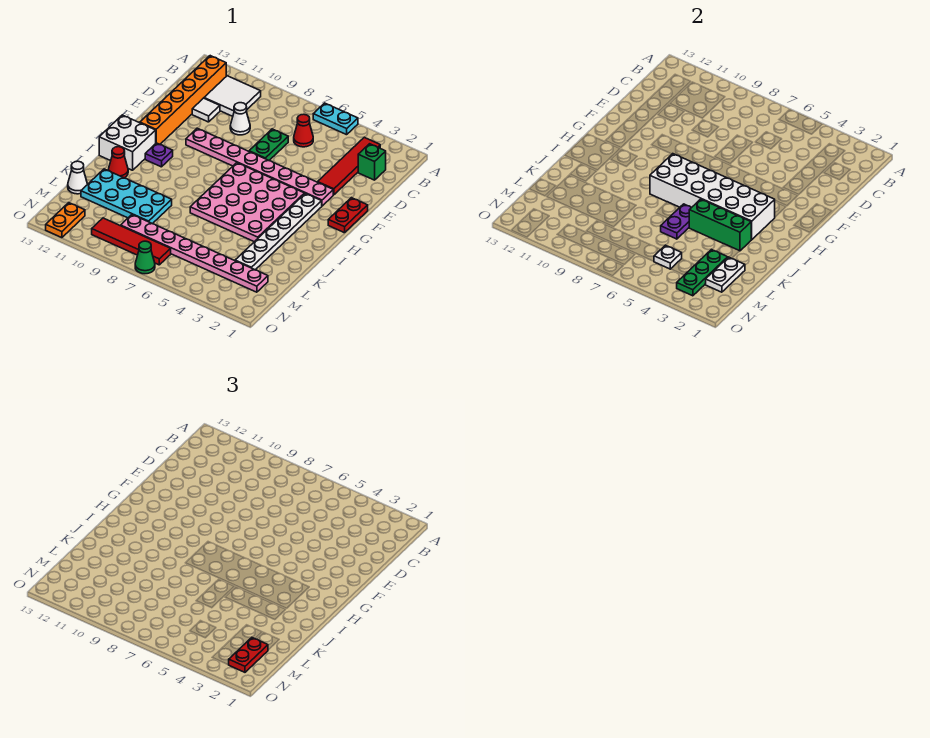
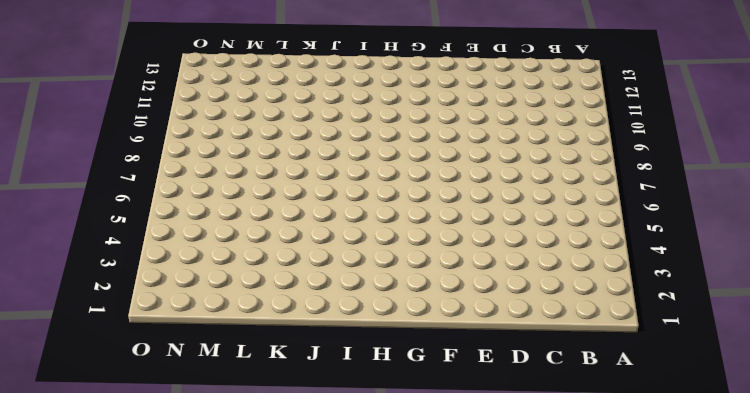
none -> cyan plate A5:A6 level 1
none -> red tile B3:E3 level 1
none -> white tile B10:C11 level 1

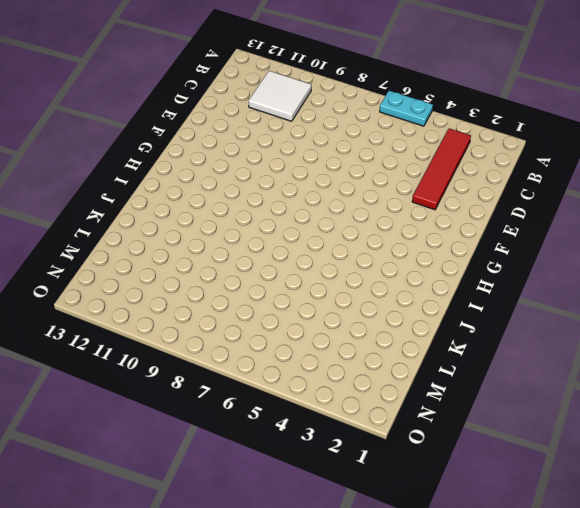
none -> orange brick B12:G12 level 1
none -> green brick C2 level 1
none -> red cone C6 level 1

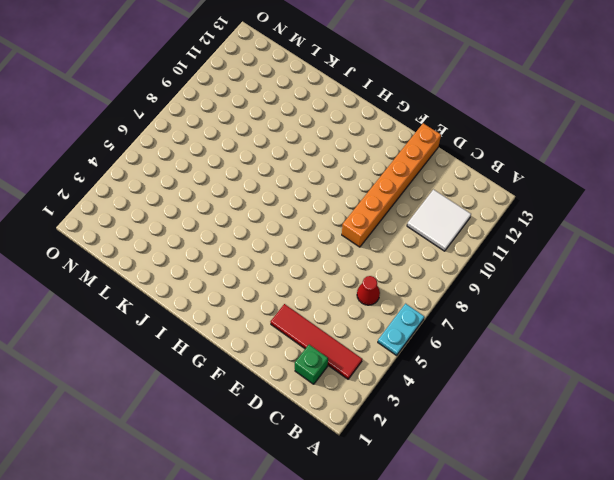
orange brick E8:E13 level 1 -> orange brick B12:G12 level 1
none -> green plate D7:E7 level 1
none -> white cone D9 level 1
none -> white tile D11 level 1

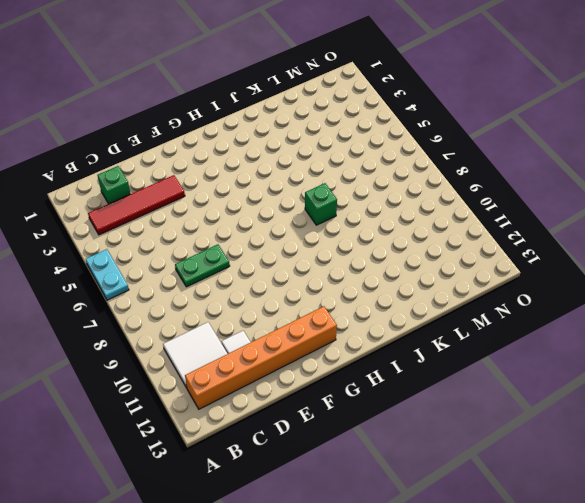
green brick J7 level 1 -> pink plate G4:J7 level 1
none -> red cone C6 level 1
none -> white cone D9 level 1
none -> red plate F1:G1 level 1

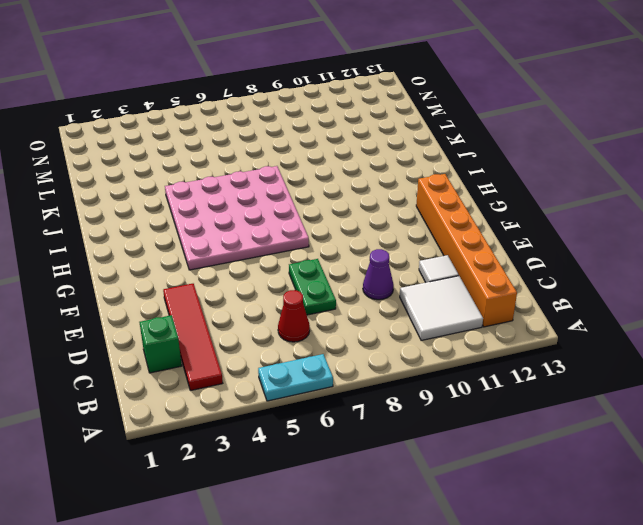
purple cone D9 level 1 -> white cone D9 level 1
none -> red plate F1:G1 level 1
none -> pink plate F3:F10 level 1
none -> white plate G3:L3 level 1

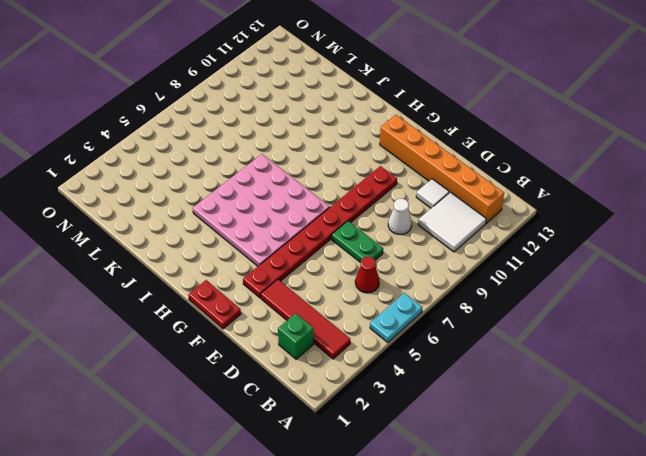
red plate F3:F10 level 1 -> pink plate F3:F10 level 1
none -> white plate G3:L3 level 1
none -> purple plate H11 level 1
none -> white brick H12:I13 level 1

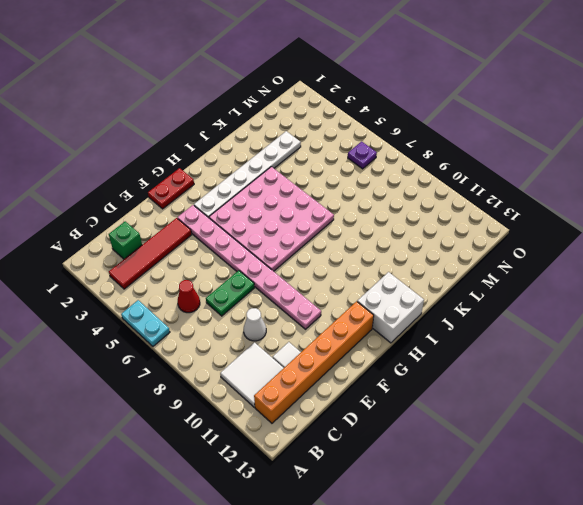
purple plate N6 level 1 -> purple plate H11 level 1
none -> red cone J12 level 1
none -> cyan plate K9:L12 level 1
none -> white cone L13 level 1

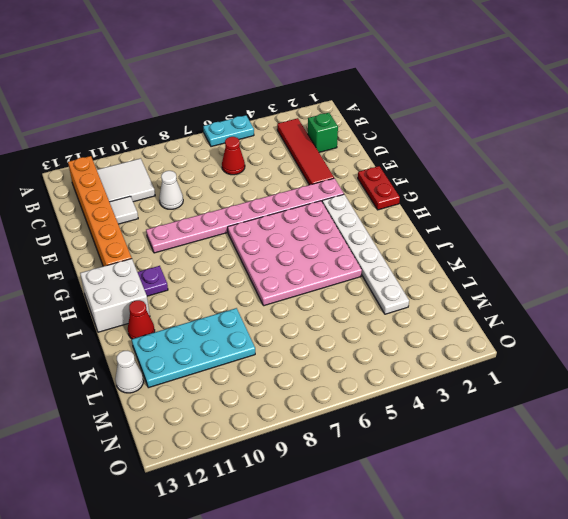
none -> green plate D7:E7 level 1
none -> pink plate M2:M9 level 1
none -> red tile N7:N10 level 1

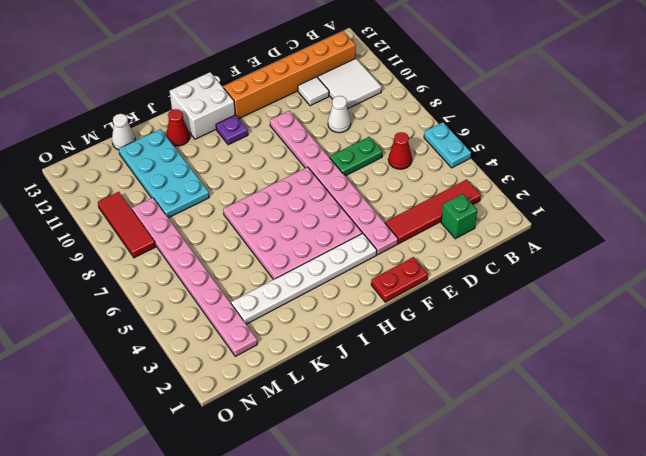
red tile N8:N10 level 1 -> red tile N7:N10 level 1
none -> orange plate N12:O12 level 1
none -> green cone O7 level 1
none -> white brick H3:I8 level 2

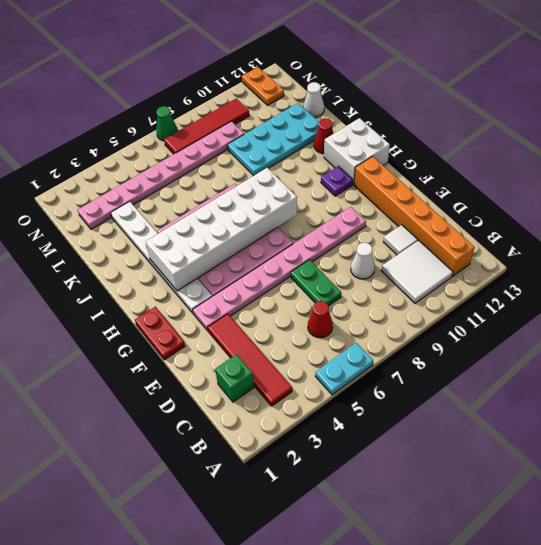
none -> green brick J3:J5 level 2
none -> purple plate J6:K6 level 2
none -> white plate L2:M2 level 2

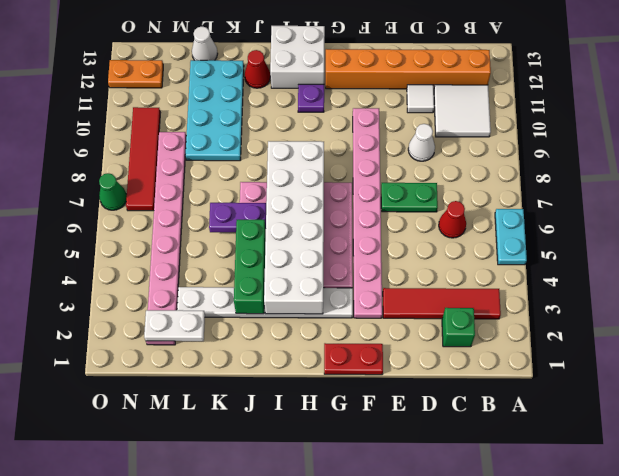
none -> green plate L3:N3 level 2
none -> white plate M5 level 2
none -> red plate M2:N2 level 3

